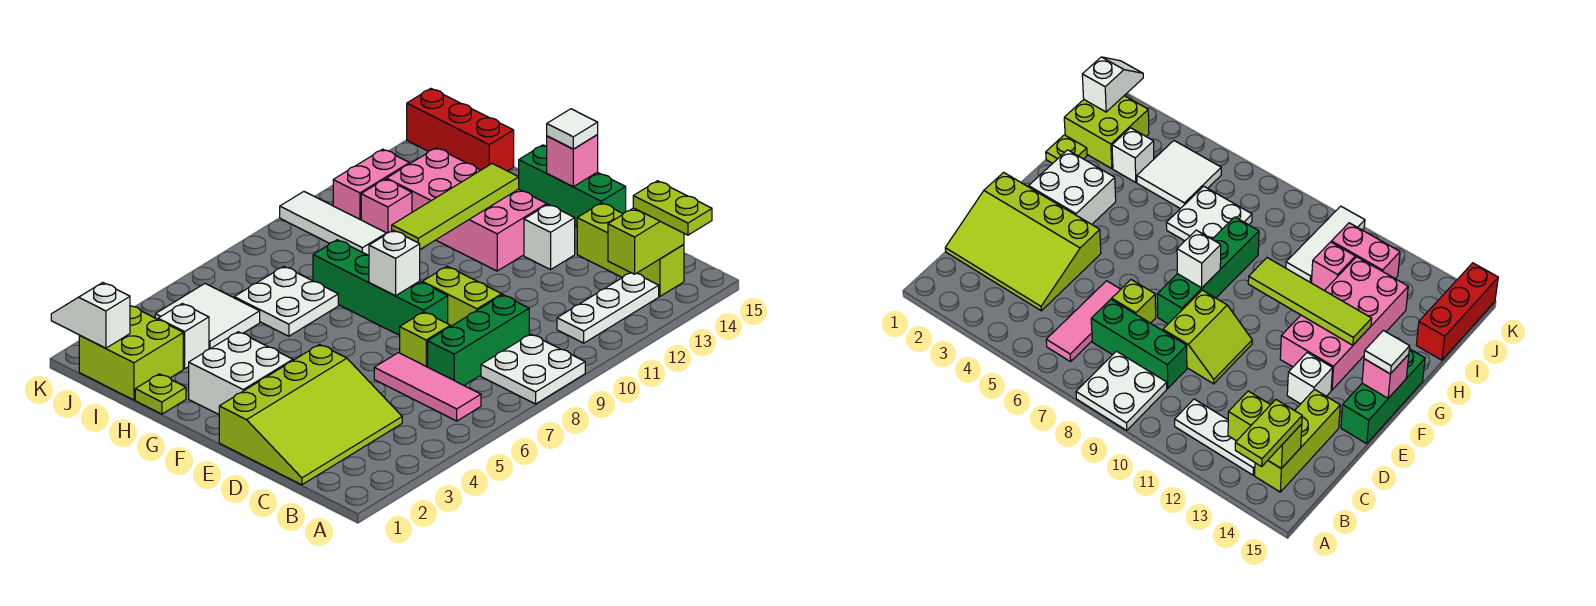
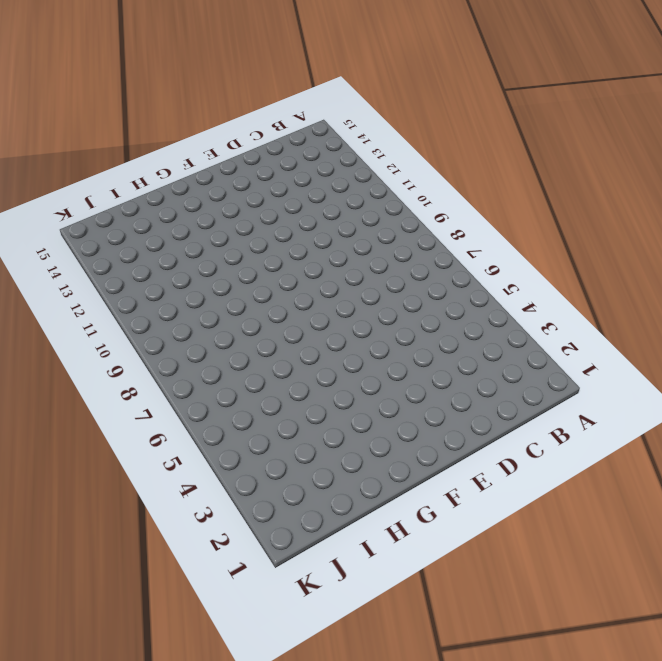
none -> white plate A8:B9 level 1
none -> pink tile B6:D6 level 1
none -> white plate B11:B13 level 1

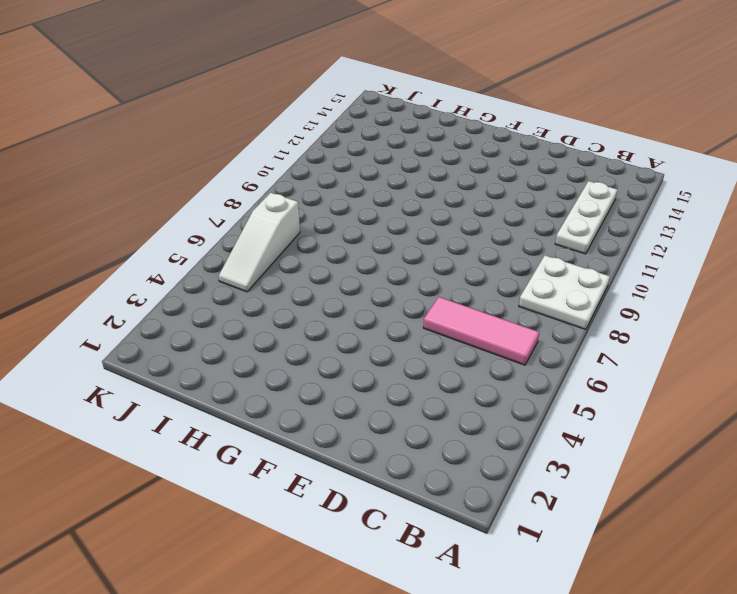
white slope J5:J7 level 1 top 7 -> white tile I4:J5 level 1
none -> lime brick B14:D14 level 1
none -> lime slope C1:E4 level 1 top E
none -> green brick C7:C9 level 1

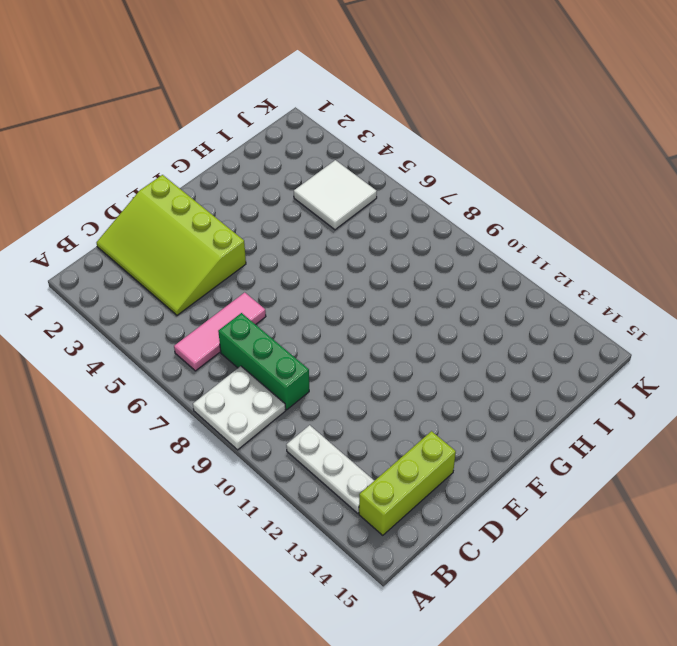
none -> lime brick D7 level 1
none -> lime slope D9:E10 level 1 top 9
none -> green brick E8:H8 level 1

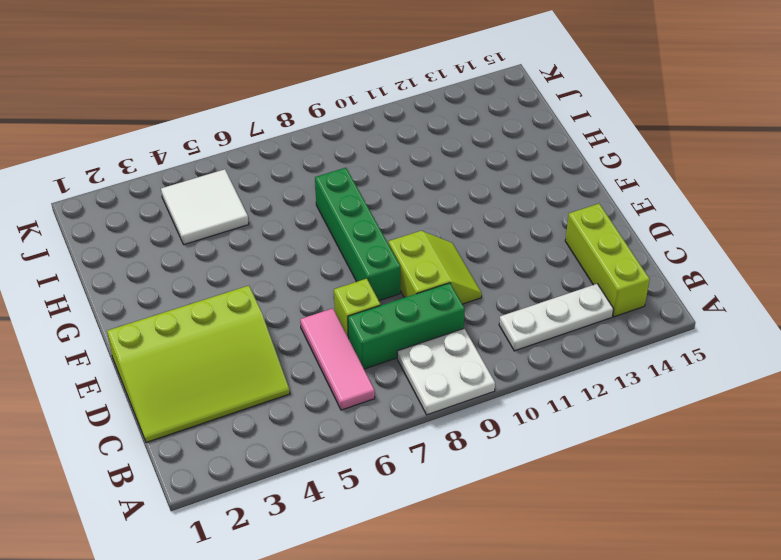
none -> white brick E13 level 1
none -> green brick E15:G15 level 1
none -> white brick F2:G3 level 1

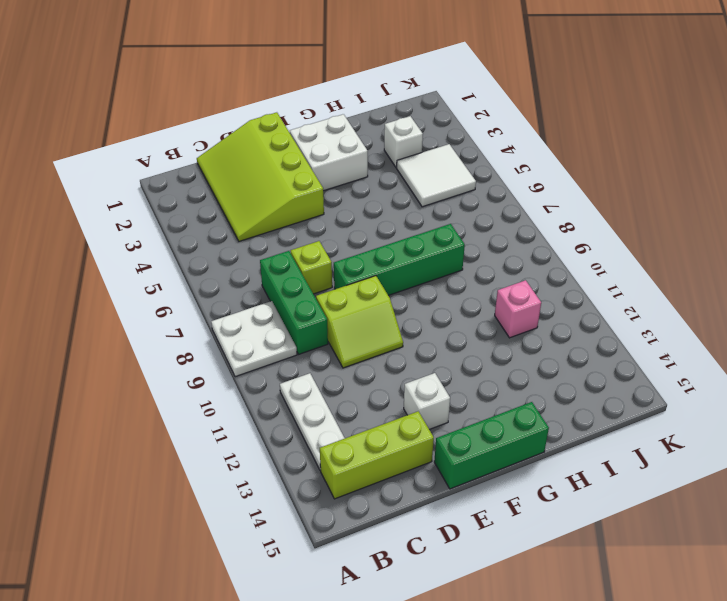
none -> pink tile B6:D6 level 1
none -> pink brick F12:I13 level 1
none -> lime plate H1 level 1

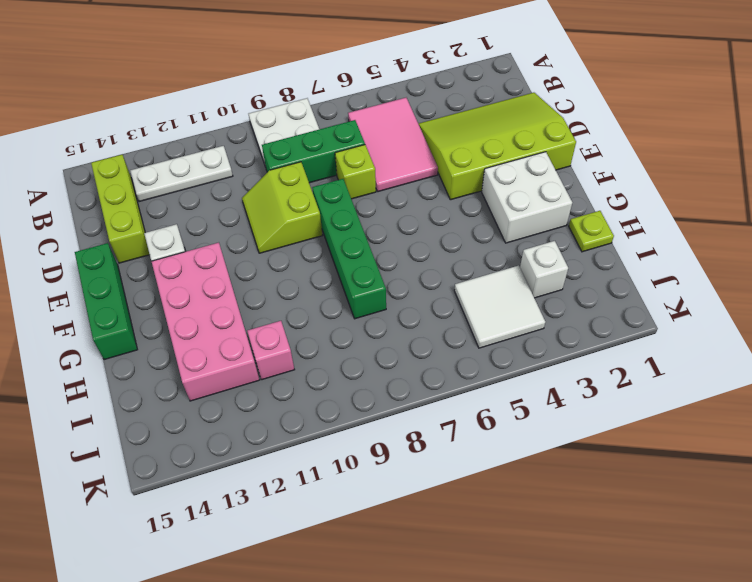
pink tile B5:D6 level 1 -> pink tile B6:D6 level 1
none -> white plate H6:I7 level 1
none -> lime brick I1:J2 level 1
none -> white tile I10:K10 level 1

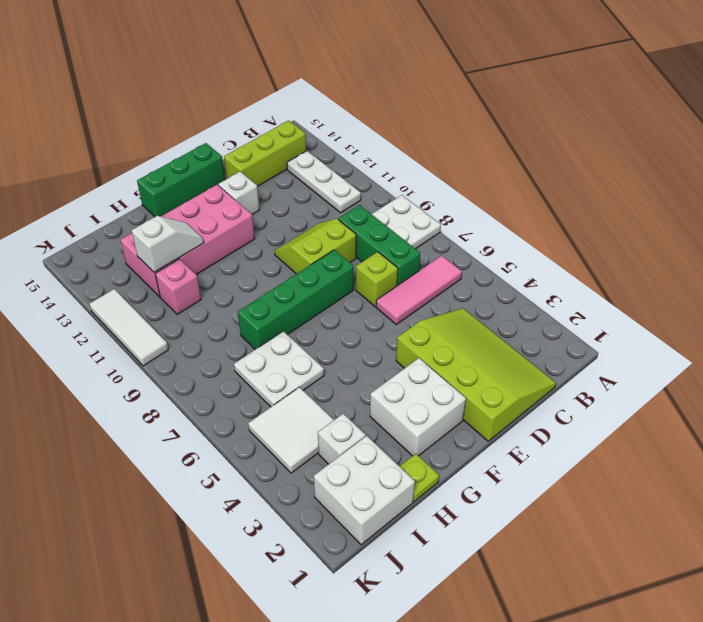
white slope H12:I12 level 2 top I -> white slope J1:K1 level 2 top J
white brick I1:J2 level 1 -> lime brick I1:J2 level 1
white tile K10:K12 level 1 -> white tile I10:K10 level 1
none -> red brick I15:K15 level 1
none -> pink brick J11:J12 level 1
none -> lime brick B13:B14 level 2

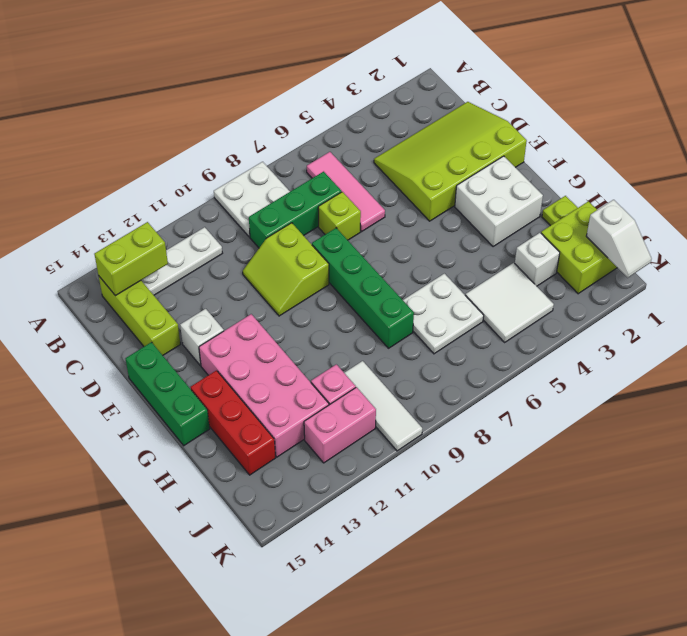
red brick G14:I14 level 1 -> red brick I15:K15 level 1
none -> white brick F8 level 2
none -> pink brick F15 level 2
none -> lime tile G10:G13 level 2

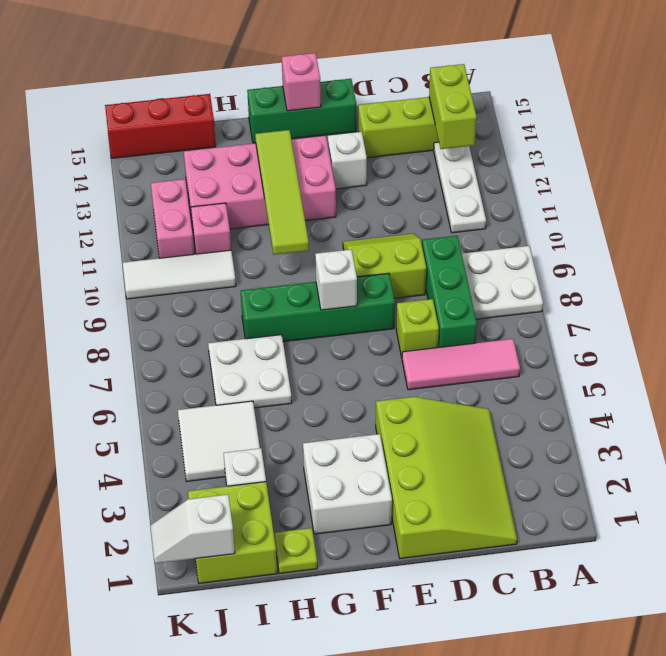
none -> lime plate A14:B14 level 3
none -> white tile F15 level 3

